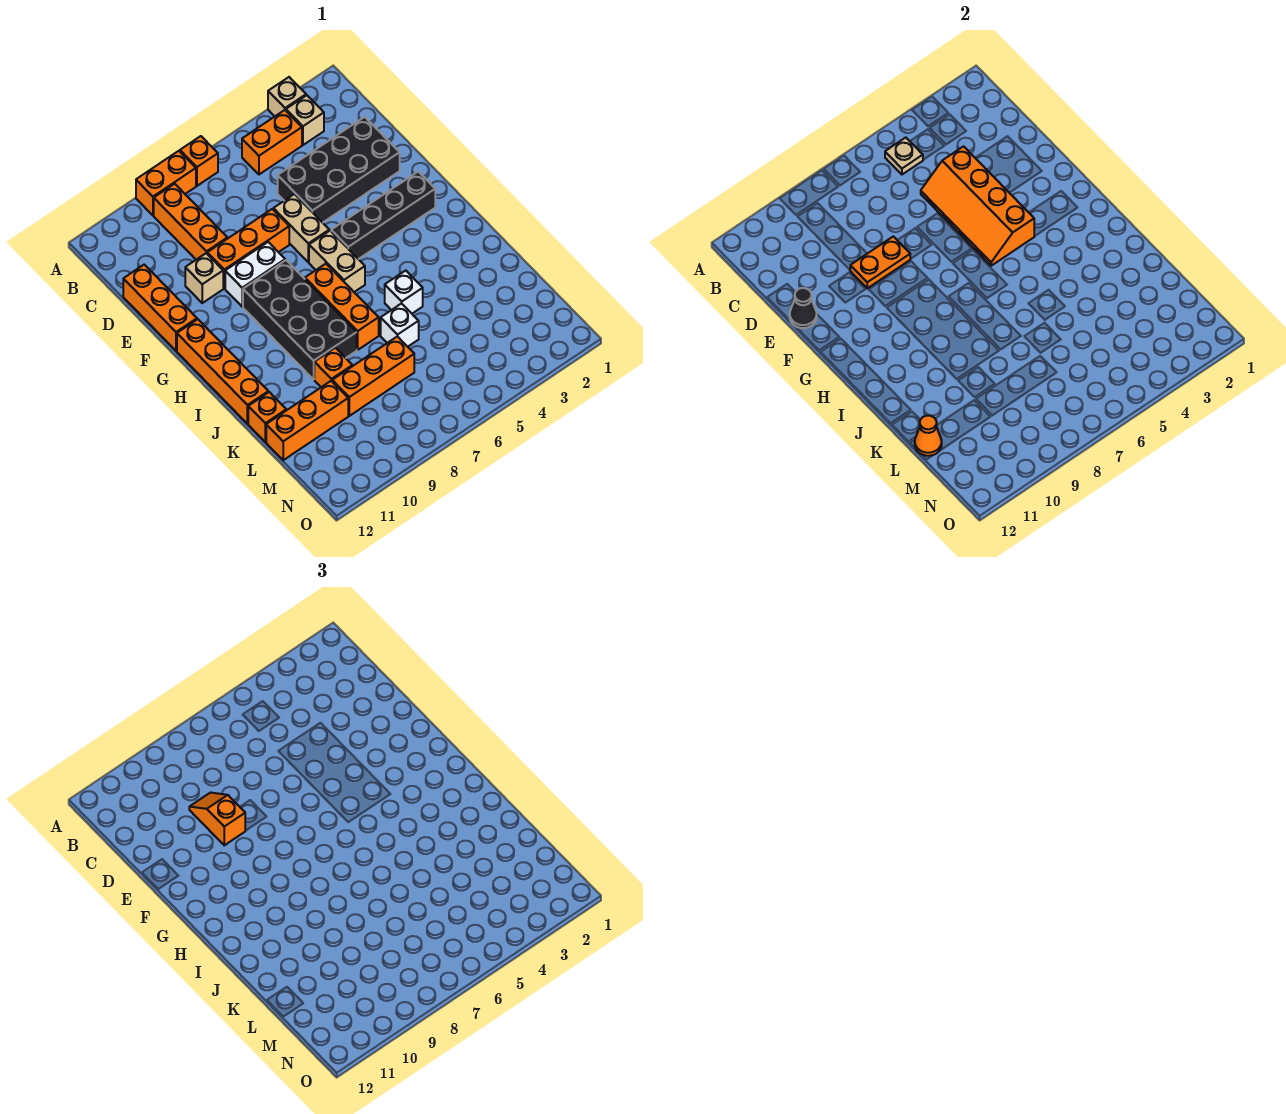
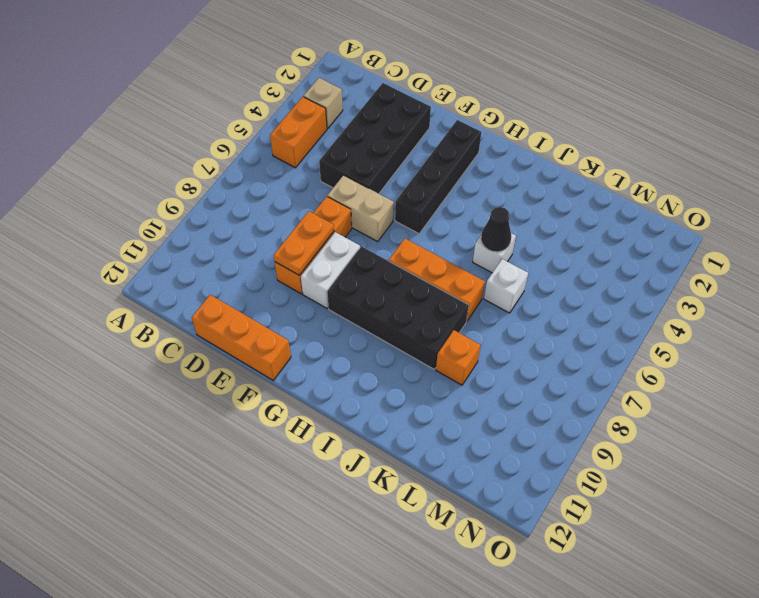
black cone J5 level 2 -> black cone E12 level 2
none -> tan brick A3 level 1
none -> orange brick A7 level 1
none -> orange brick A8:A9 level 1

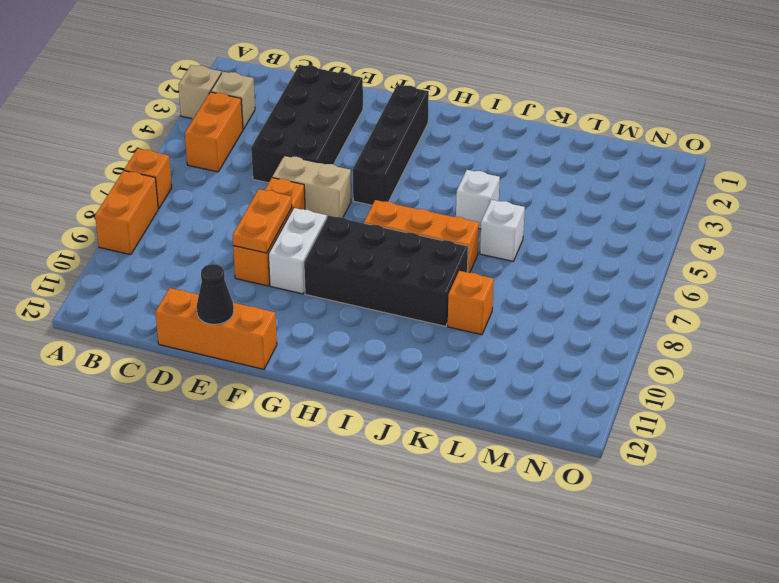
none -> orange brick B9:D9 level 1
none -> tan brick E10 level 1
none -> tan brick G6:H6 level 1

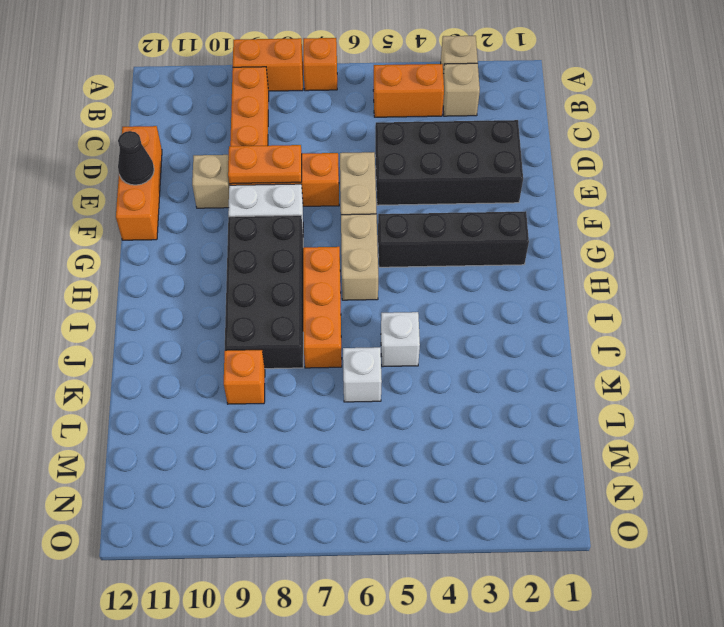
none -> orange brick G12:J12 level 1
none -> orange brick K12 level 1
none -> orange brick L7:L9 level 1

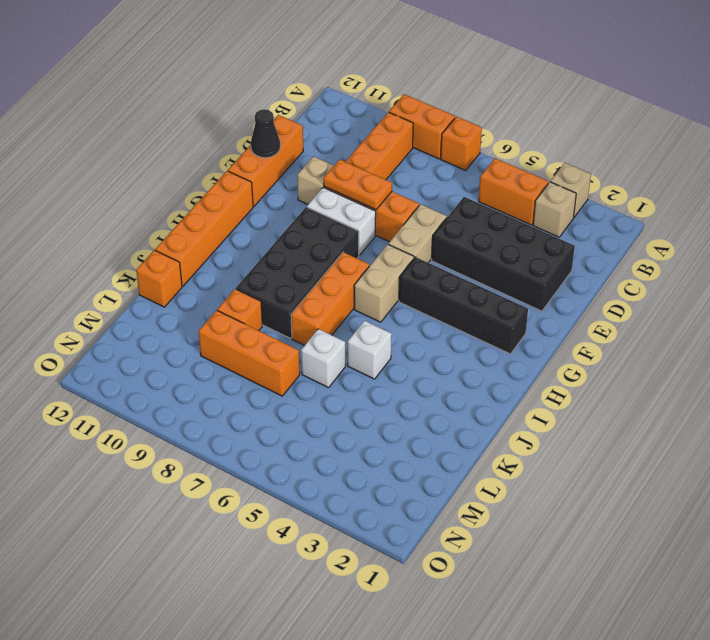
none -> orange brick L10:L12 level 1
none -> tan plate B5 level 2
none -> orange slope D4:G5 level 2 top 4

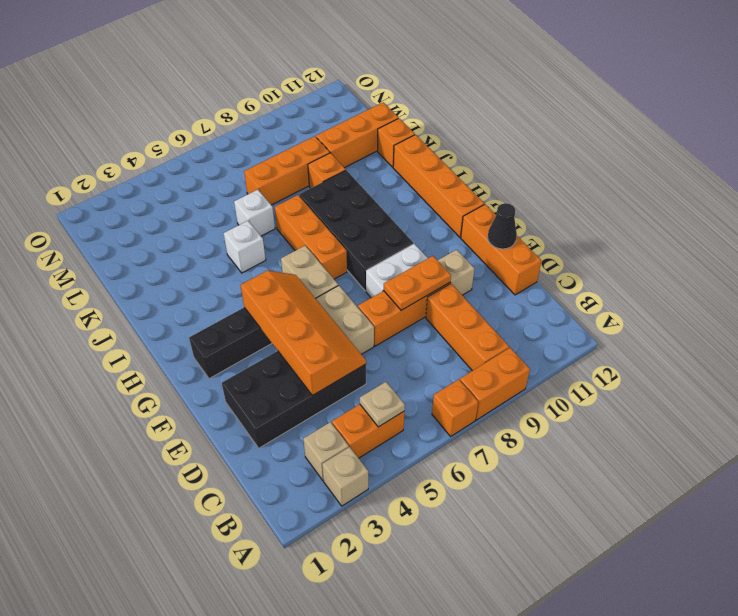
none -> orange cone L12 level 2
none -> orange slope D9:E9 level 3 top E

